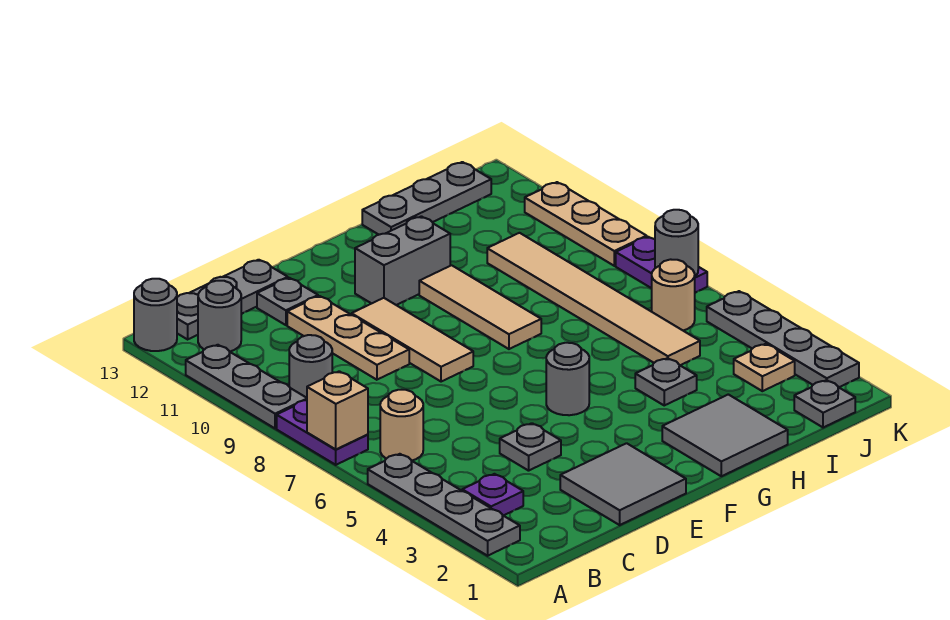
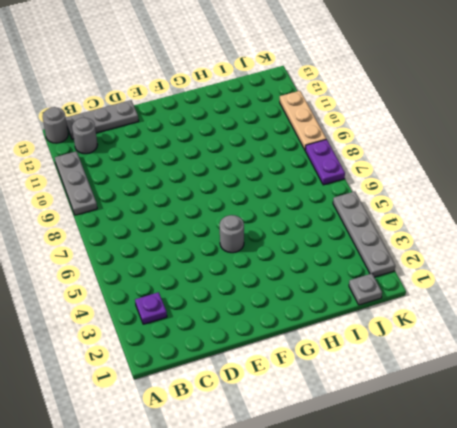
none -> grey plate A2:A5 level 1
none -> purple plate A7:A8 level 1
none -> tan round brick B6 level 1

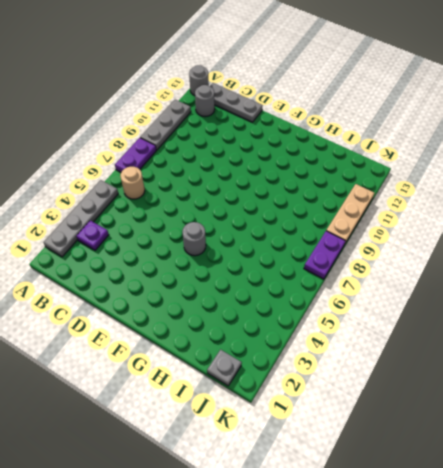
none -> grey round brick B9 level 1
none -> grey tile D1:E2 level 1
none -> grey plate D4 level 1

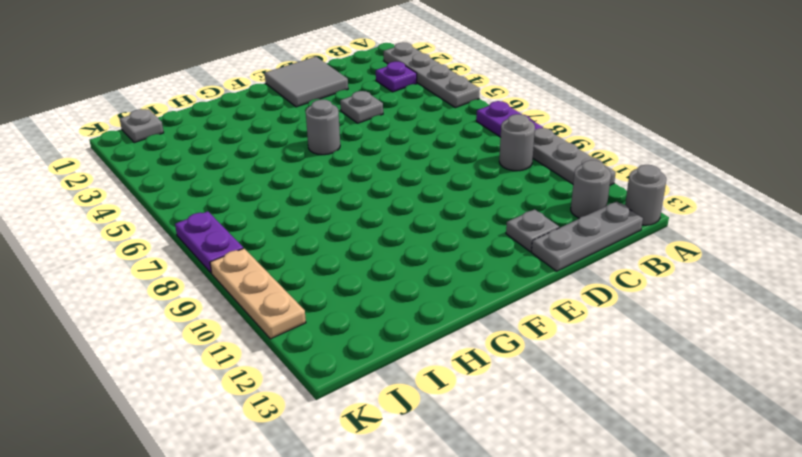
none -> tan round brick B6 level 1
none -> tan plate D9:D11 level 1
none -> tan tile E8:E10 level 1

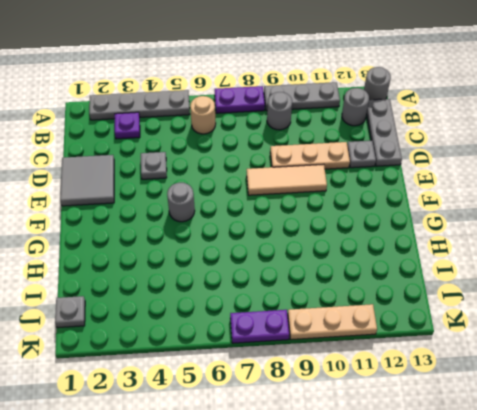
none -> grey brick F11:G11 level 1
none -> grey tile G1:H2 level 1
none -> tan tile G8:G10 level 1

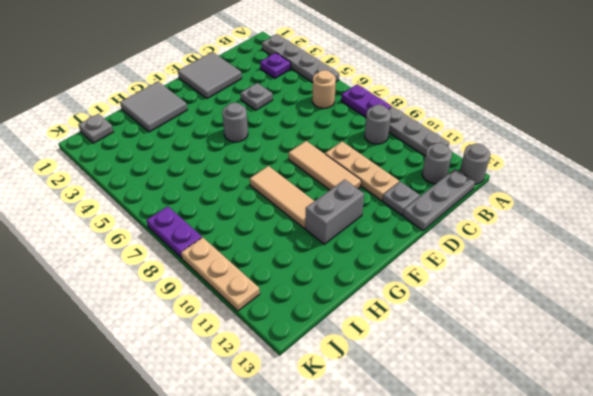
none -> grey plate H4 level 1
none -> grey plate H13:J13 level 1
none -> tan tile I5:I10 level 1

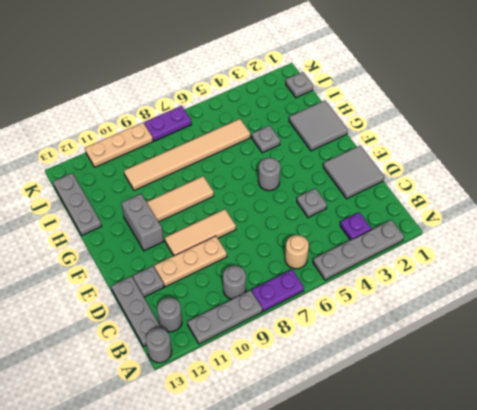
none -> tan plate J3 level 1
none -> tan round brick J6 level 1
none -> grey plate K2:K5 level 1

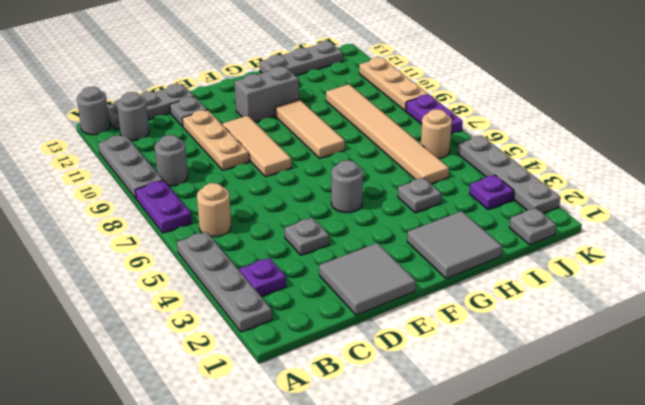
purple plate J3 level 1 -> tan plate J3 level 1
none -> tan brick A7 level 2
none -> grey round brick K7 level 2

